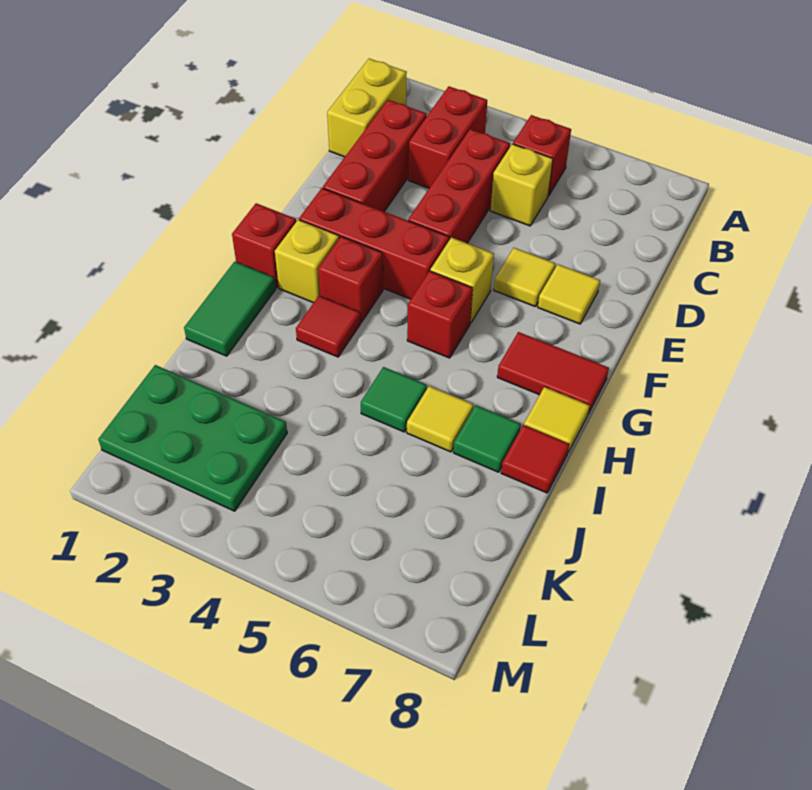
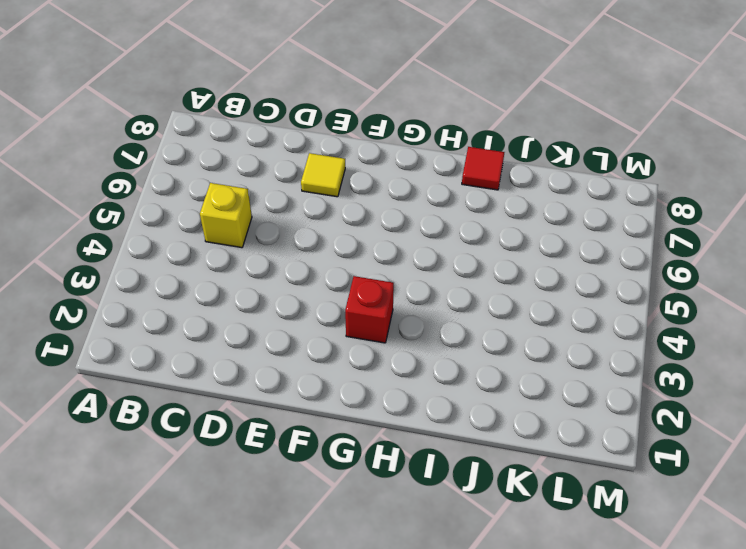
none -> yellow brick B1:C1 level 1
none -> red brick B3:C3 level 1
none -> red brick B5 level 1

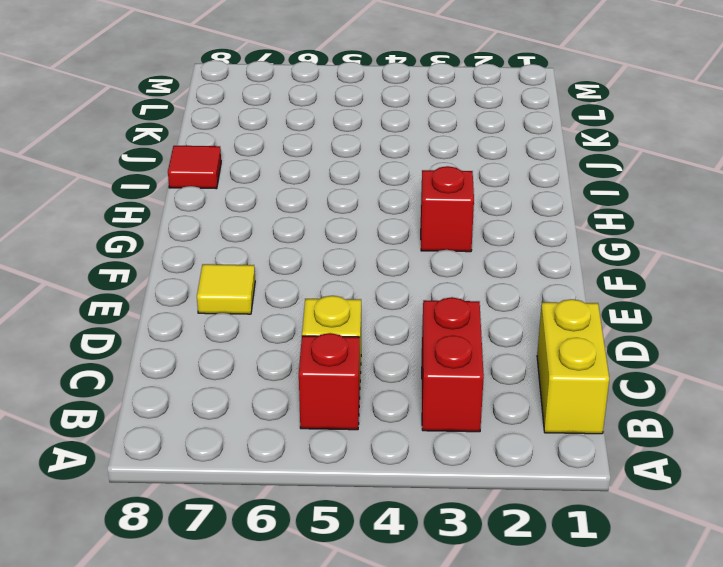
none -> red brick C2:E2 level 1
none -> red brick C4:E4 level 1
none -> yellow tile E6 level 1

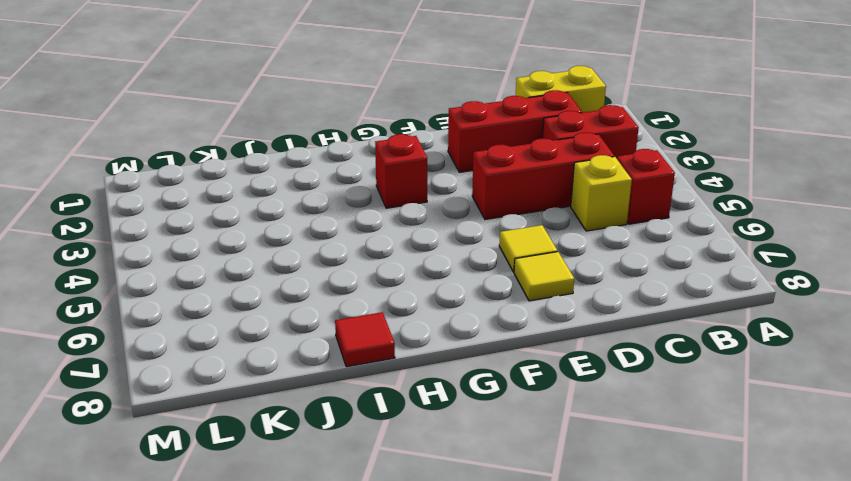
none -> red brick F2:F4 level 1
none -> yellow brick F5 level 1
none -> red brick G1 level 1

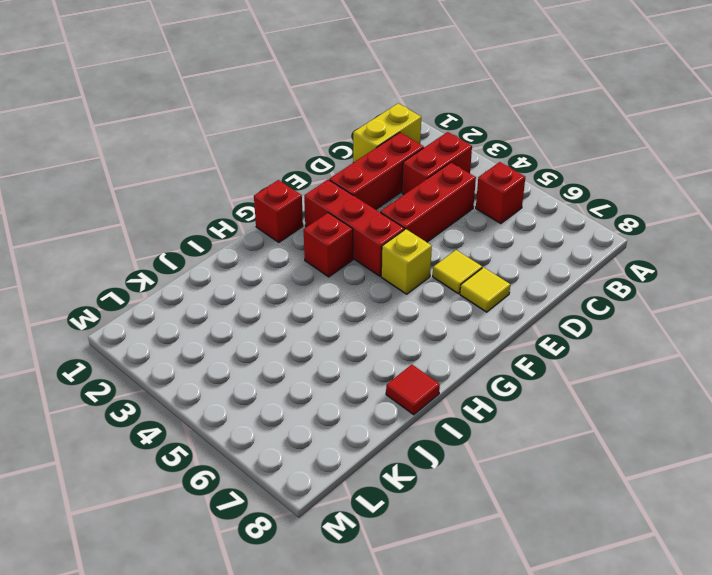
none -> yellow brick C5 level 1
none -> yellow brick G2 level 1
none -> red brick G5 level 1

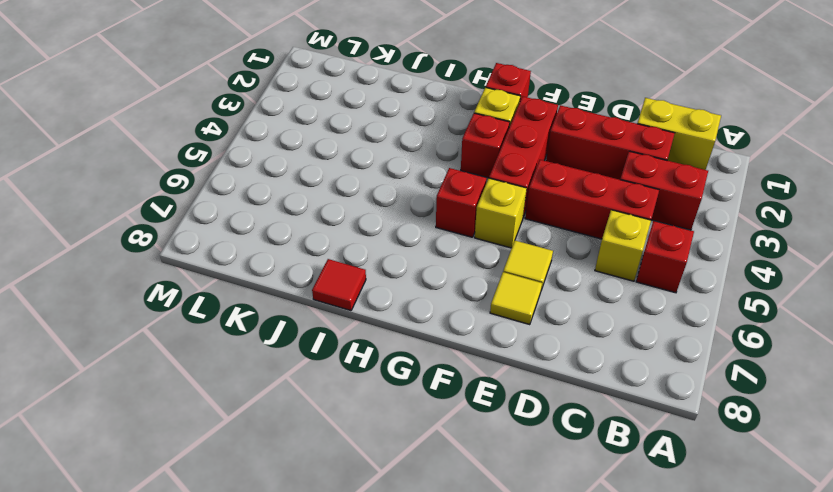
none -> red tile G7:G8 level 1
none -> green tile H1:I1 level 1
none -> red tile H3 level 1

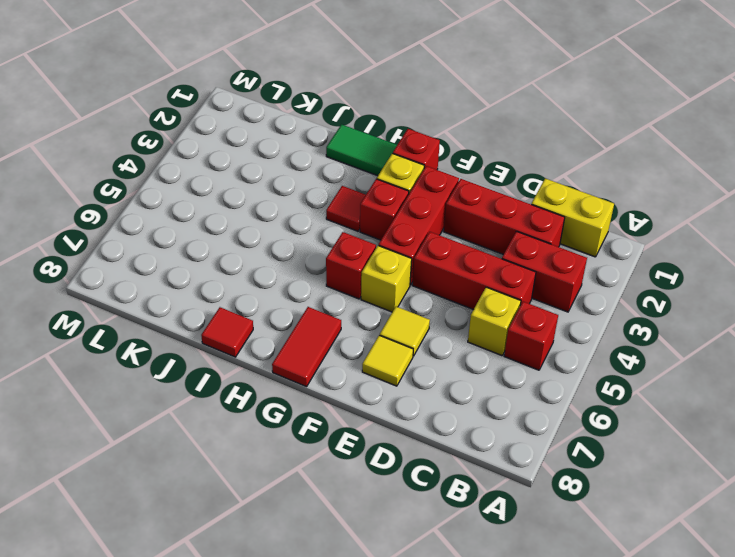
none -> yellow tile H8 level 1
none -> green tile I5 level 1
none -> yellow tile I6 level 1

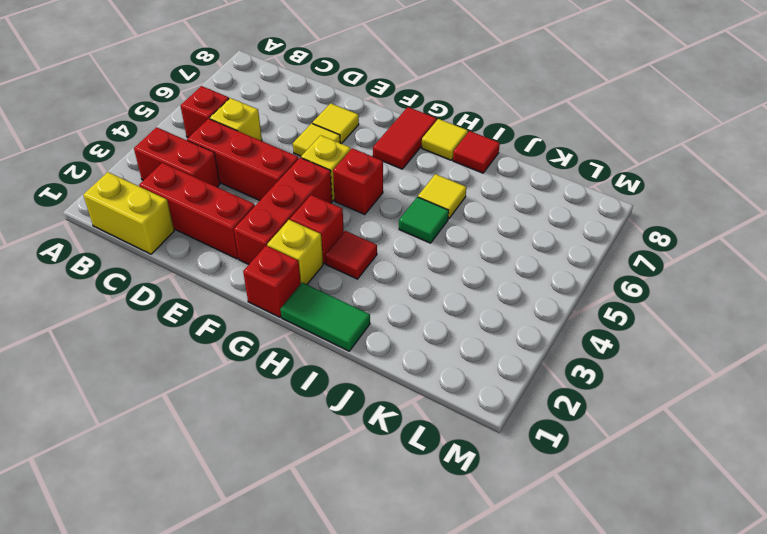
none -> green tile I7 level 1
none -> green plate K1:L3 level 1

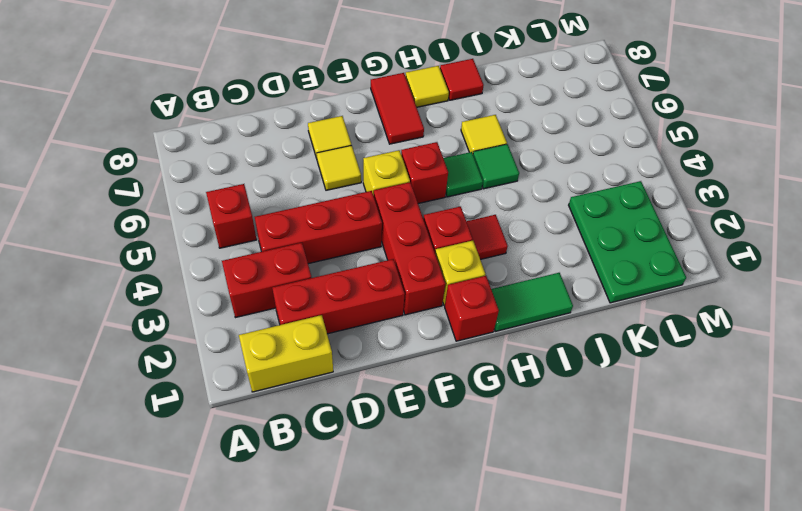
green tile H5 level 1 -> green tile I7 level 1
none -> yellow brick C5 level 1

